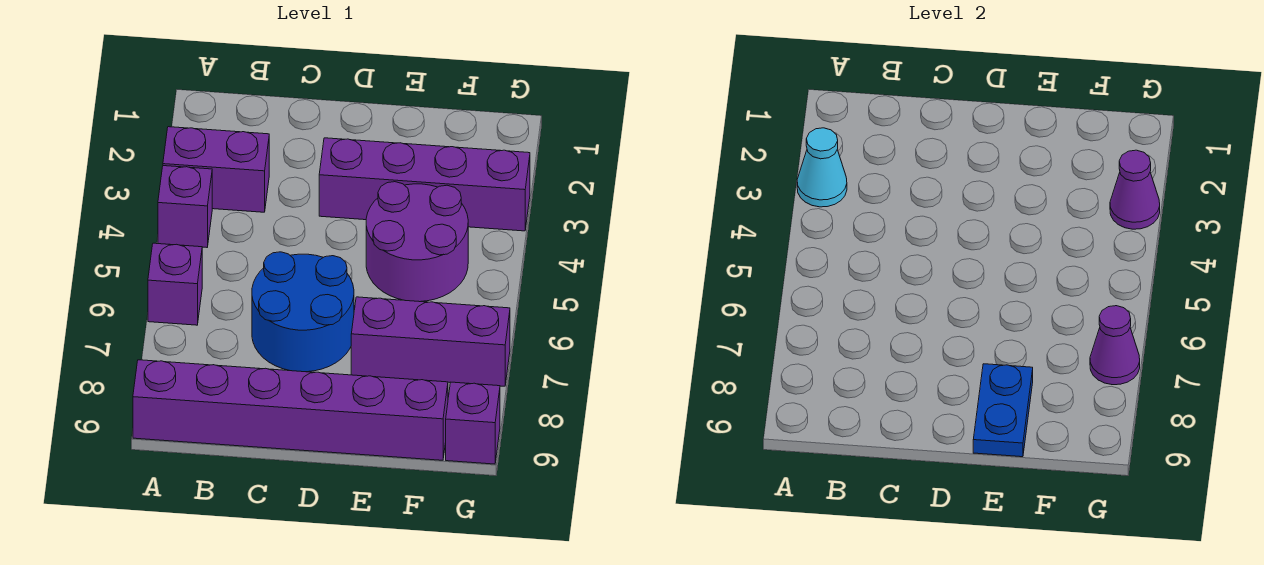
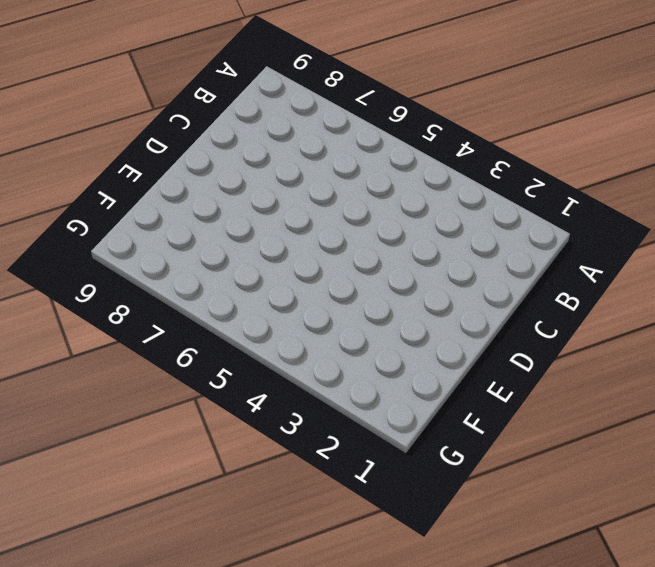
none -> purple brick A3:B3 level 1
none -> purple brick A4 level 1
none -> purple brick A6 level 1

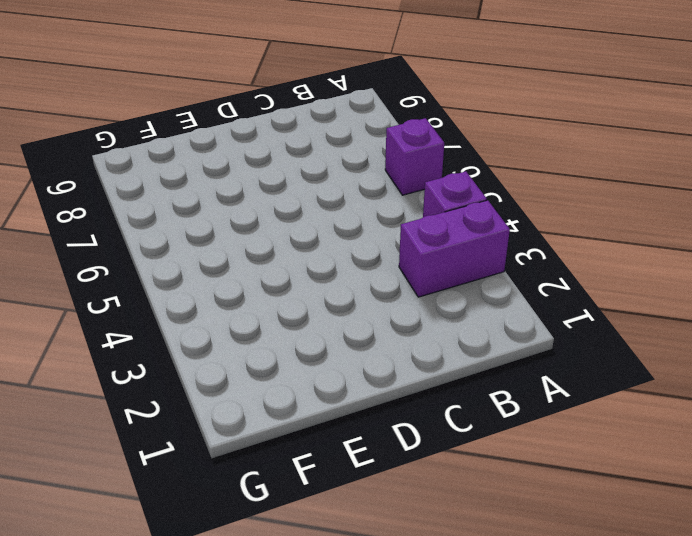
none -> purple brick A9:F9 level 1
none -> blue round brick C6:D7 level 1
none -> purple brick D3:G3 level 1

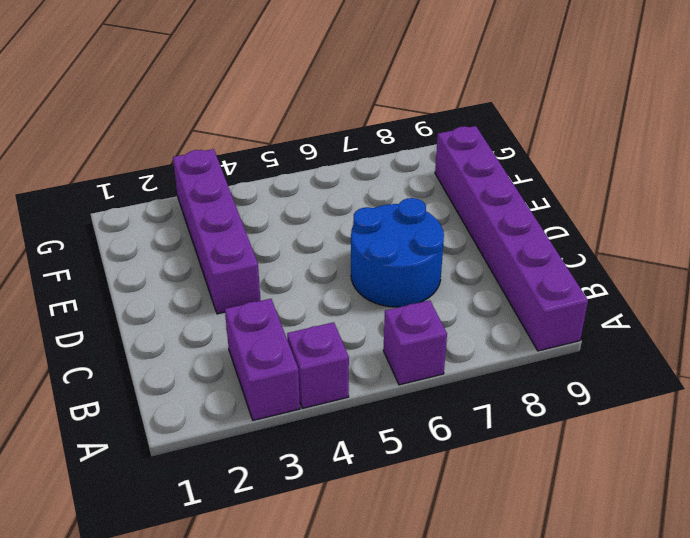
none -> purple round brick E4:F5 level 1
none -> purple brick E7:G7 level 1
none -> purple brick G9 level 1

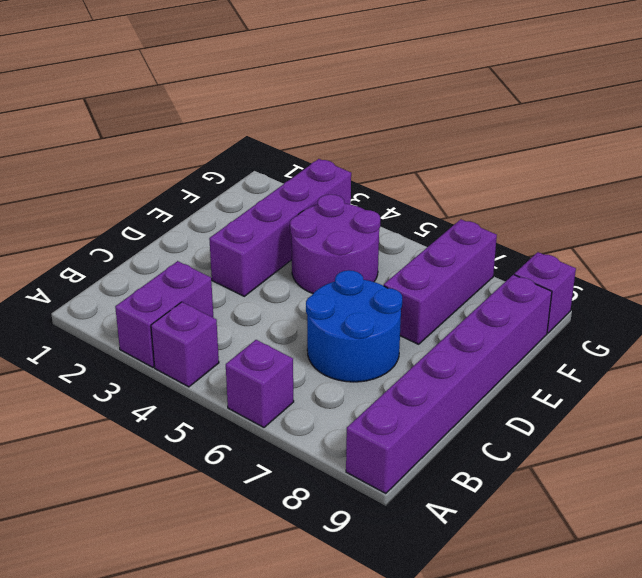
none -> cyan cone A3 level 2
none -> blue plate E8:E9 level 2
none -> purple cone G3 level 2

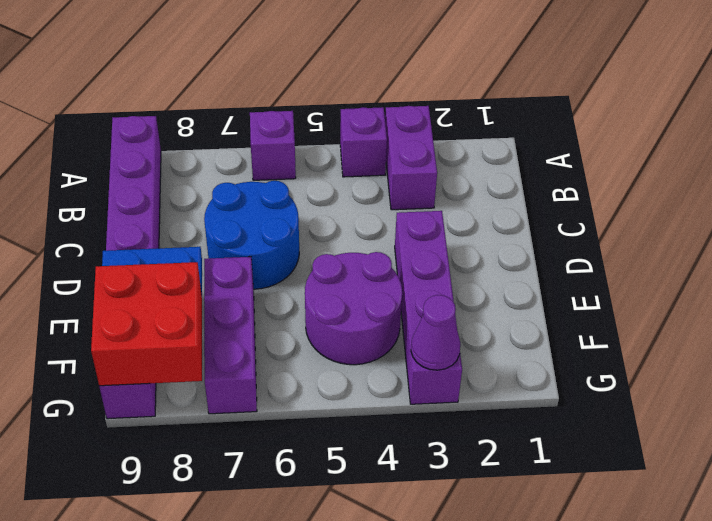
red brick F8:G9 level 2 -> none
none -> cyan cone A3 level 2
none -> purple cone G7 level 2

